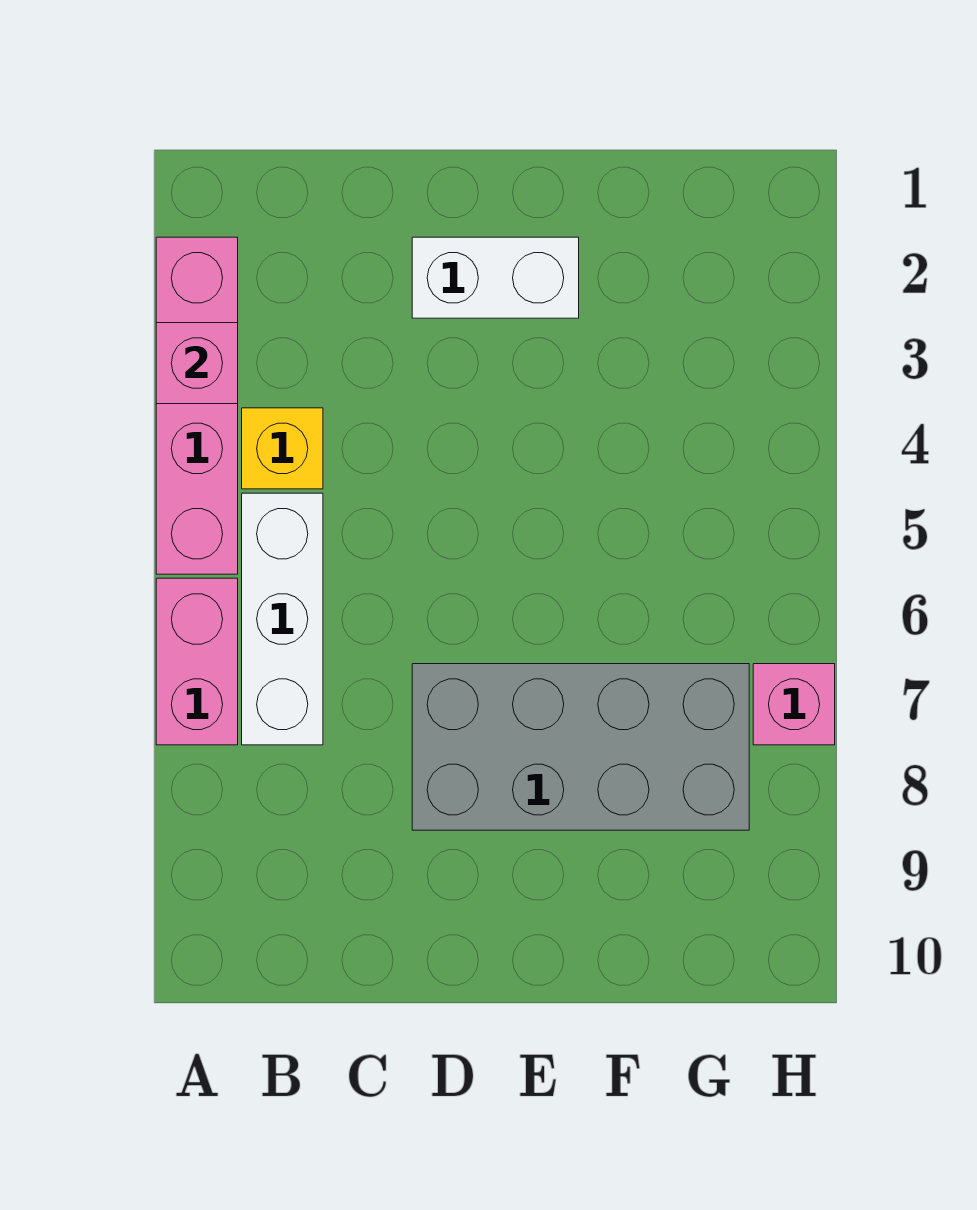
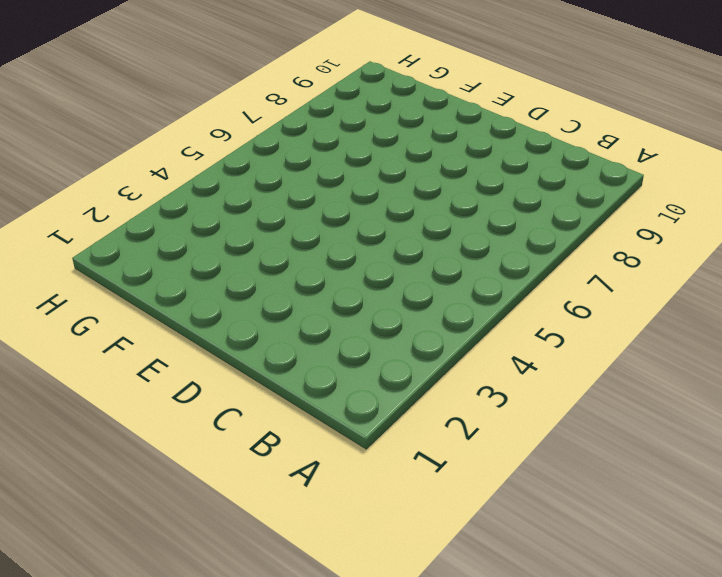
none -> pink brick A2:A5 level 1
none -> pink brick A6:A7 level 1

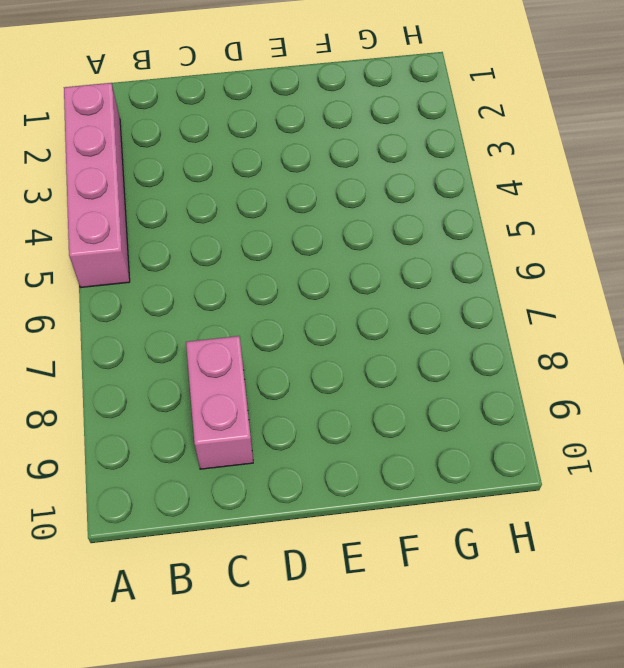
pink brick C8:C9 level 1 -> pink brick A6:A7 level 1
none -> yellow brick B4 level 1
none -> white brick B5:B7 level 1

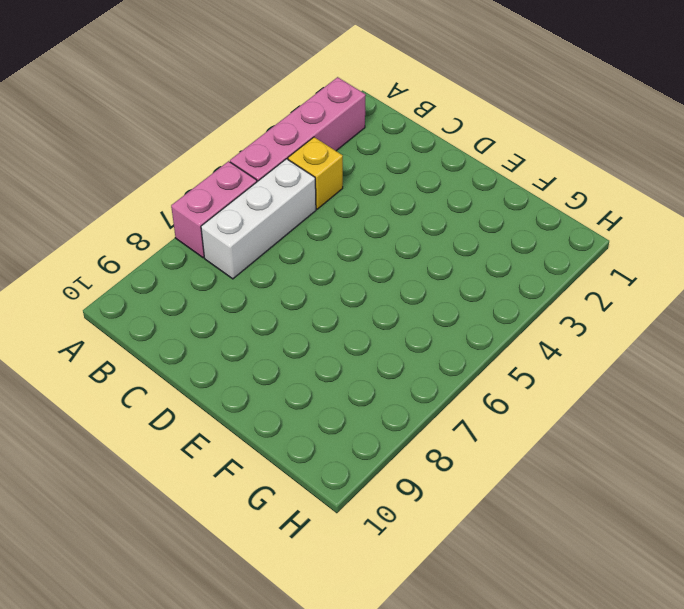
none -> white brick D2:E2 level 1
none -> grey brick D7:G8 level 1

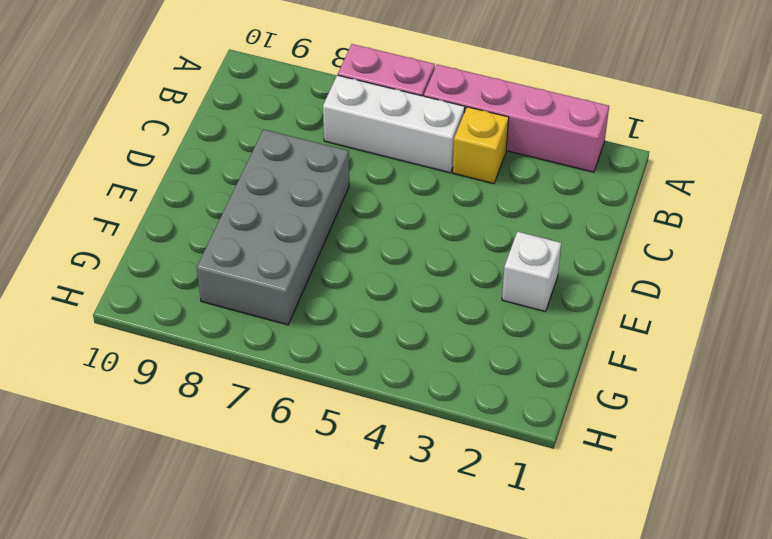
white brick E2 level 1 -> white brick D2:E2 level 1
none -> pink brick H7 level 1
none -> pink brick A3 level 2

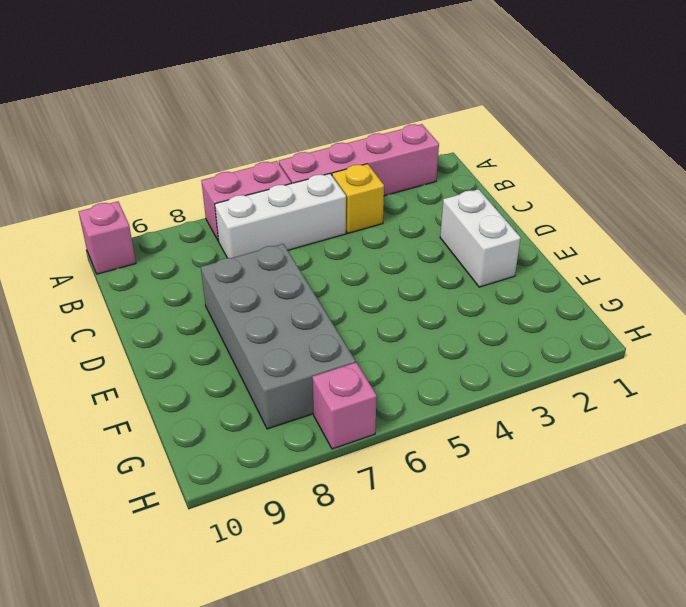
pink brick A10 level 1 -> pink brick A3 level 2

